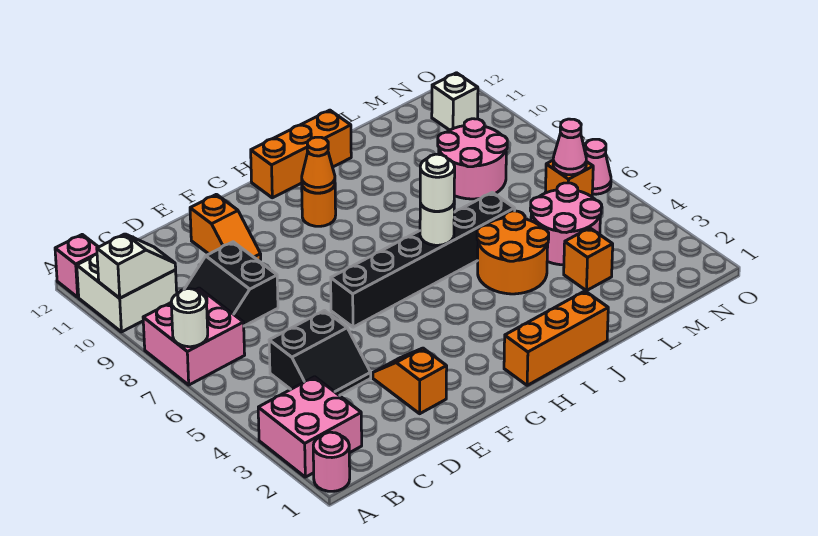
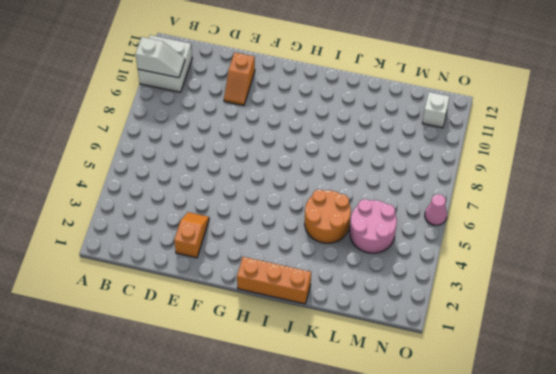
none -> pink round brick A1 level 1
none -> pink brick A2:B3 level 1
none -> pink brick A7:B8 level 1

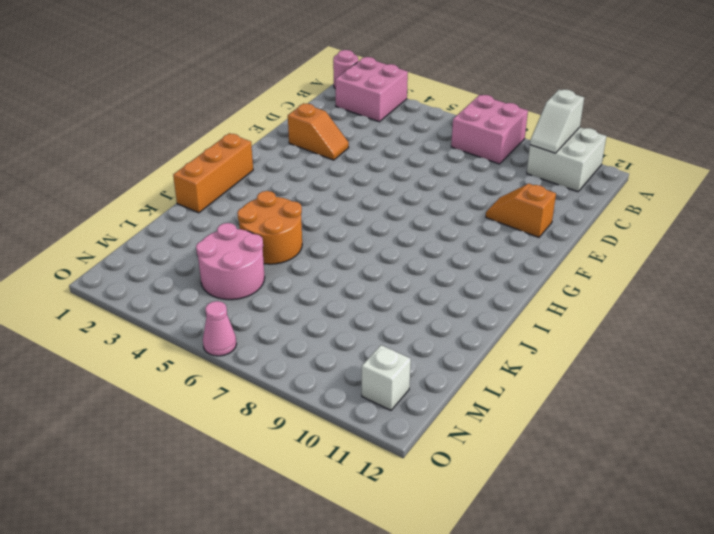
none -> pink brick A12 level 1
none -> black slope C4:D5 level 1 top 5
none -> black slope C8:D9 level 1 top D

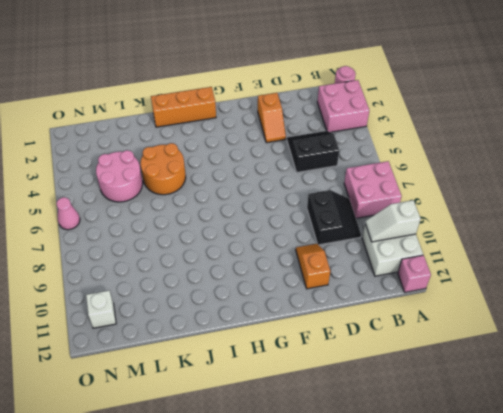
none -> black brick F6:K6 level 1
none -> orange round brick H10 level 1
none -> orange brick H12:J12 level 1

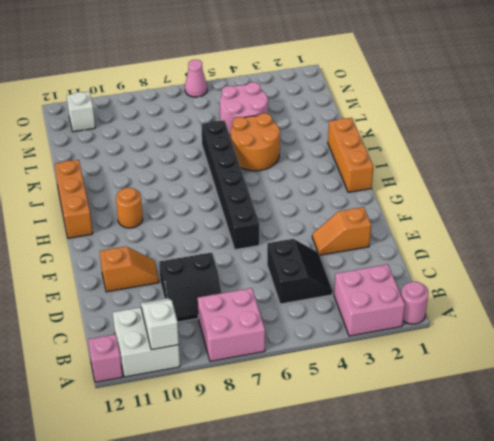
none -> orange brick L3 level 1
none -> pink round brick L8:M9 level 1
none -> orange brick N6 level 1

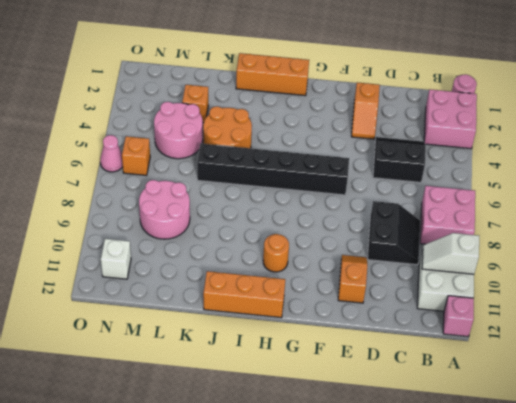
none -> white round brick A7 level 2
none -> orange cone H10 level 2
none -> white round brick I6 level 2

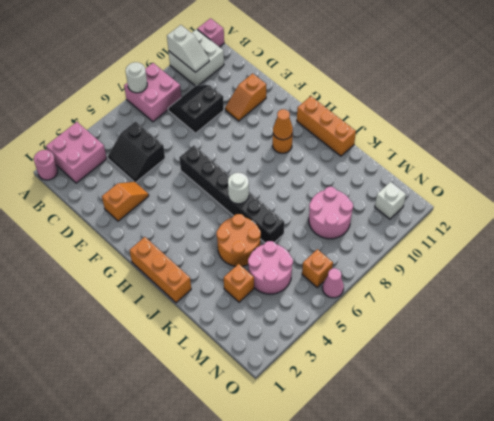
none -> pink cone N6 level 2
none -> white round brick I6 level 3

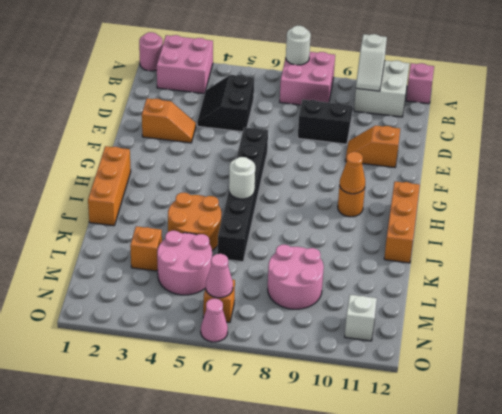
none -> white round brick I6 level 3

